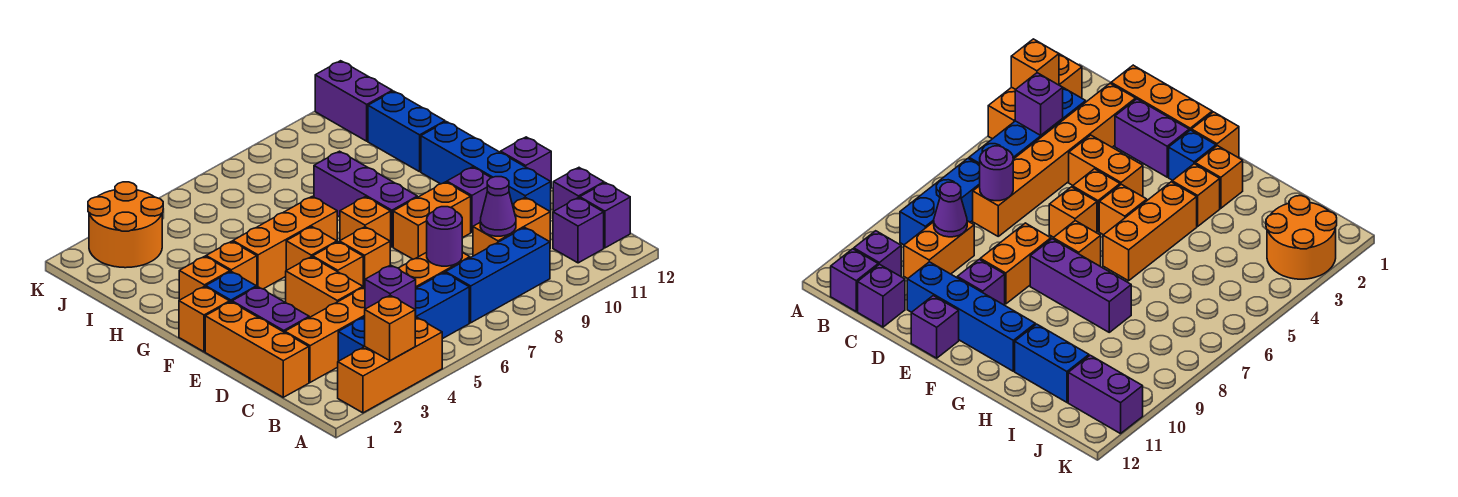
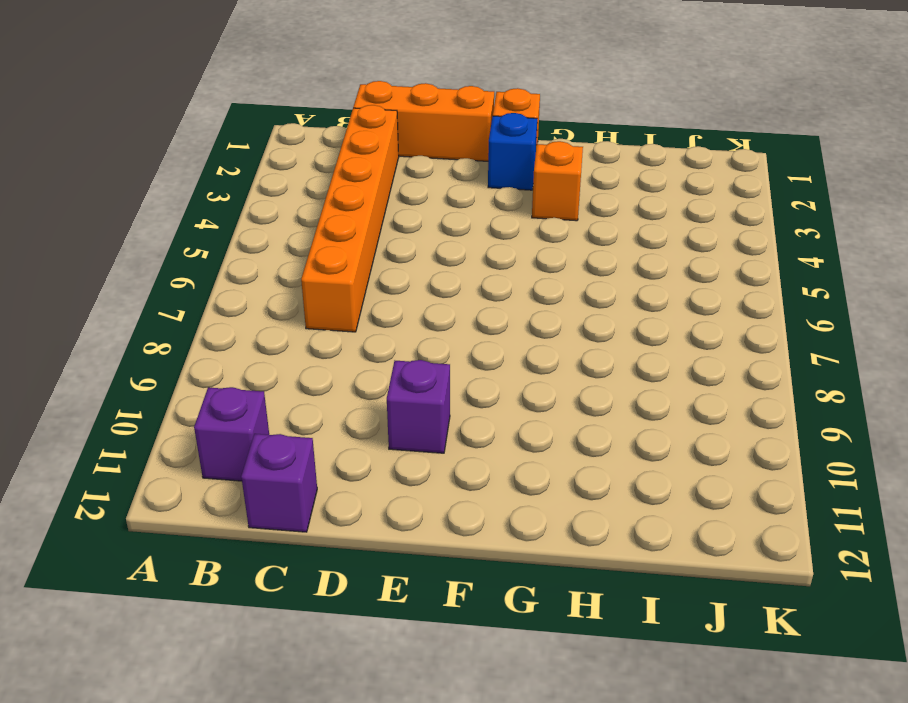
none -> orange brick A2:A4 level 1
none -> blue brick B3:B6 level 1
none -> blue brick B7:B9 level 1
none -> purple brick B12 level 1

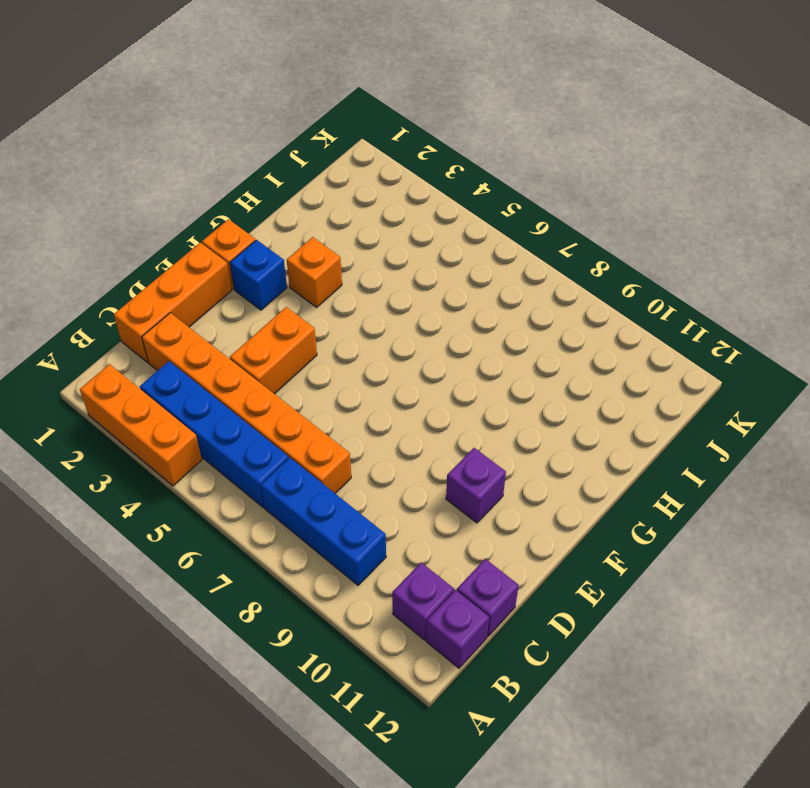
none -> orange brick C9:C10 level 1
none -> purple brick D2:E2 level 1
none -> blue brick D11:G11 level 1
none -> orange brick E5 level 1

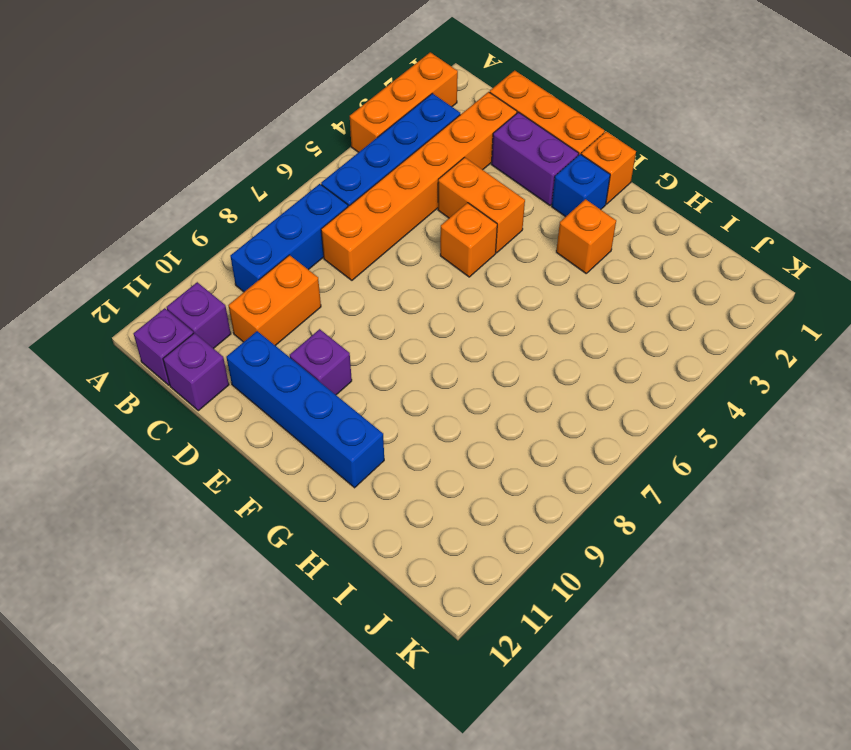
none -> orange brick E6 level 1
none -> orange brick E8:E9 level 1
none -> purple brick E12 level 1
none -> orange brick F5 level 1

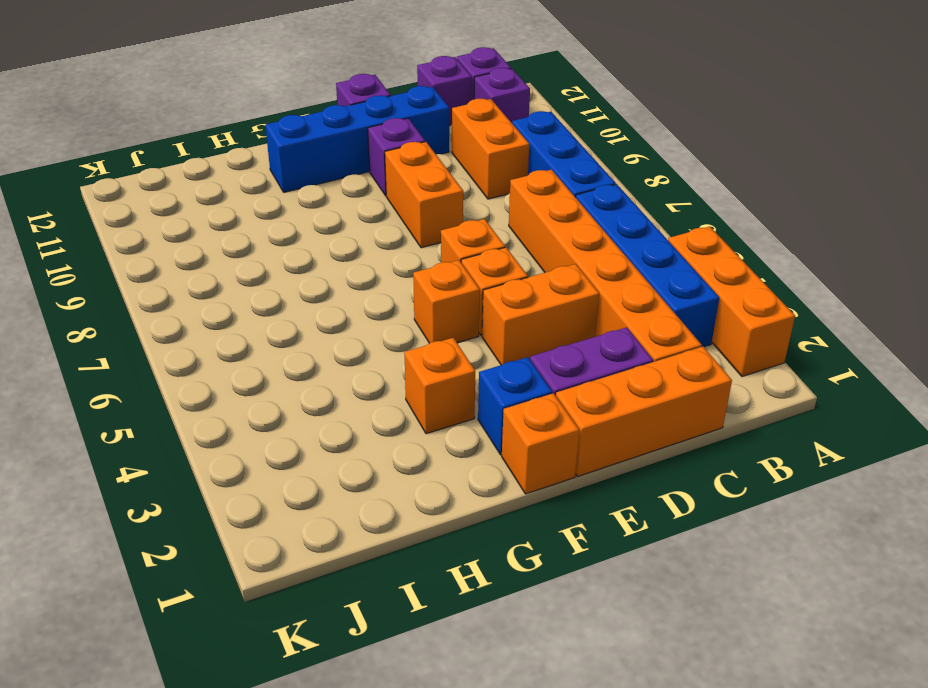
none -> orange brick F7 level 1
none -> purple brick F8:H8 level 1
none -> orange brick G2 level 1
none -> orange brick G4:G6 level 1

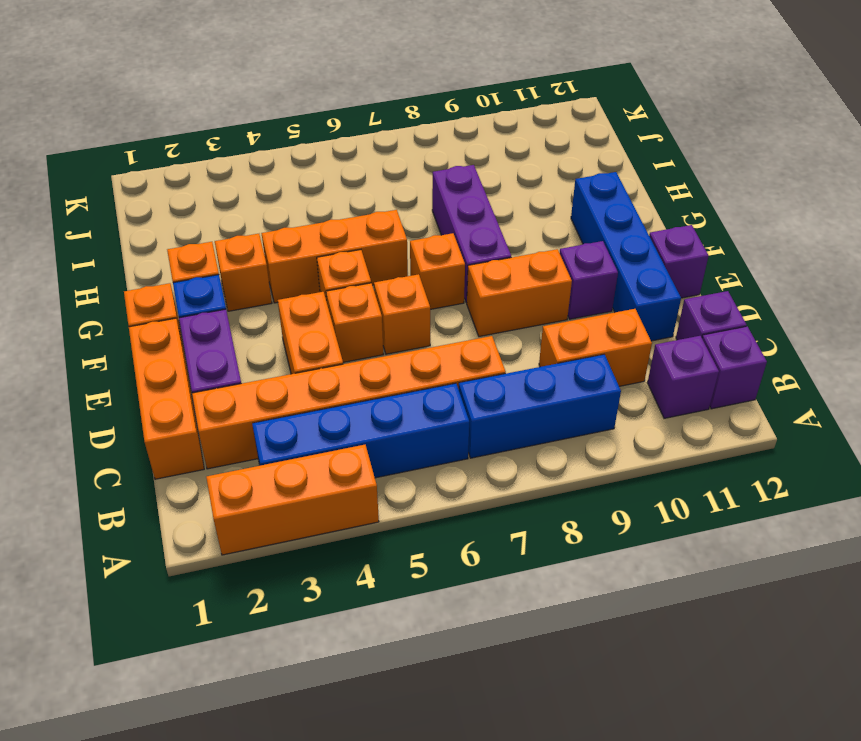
none -> blue brick H11:I11 level 1
none -> orange round brick J2:K3 level 1
none -> purple brick J11:K11 level 1
none -> orange brick A3 level 2

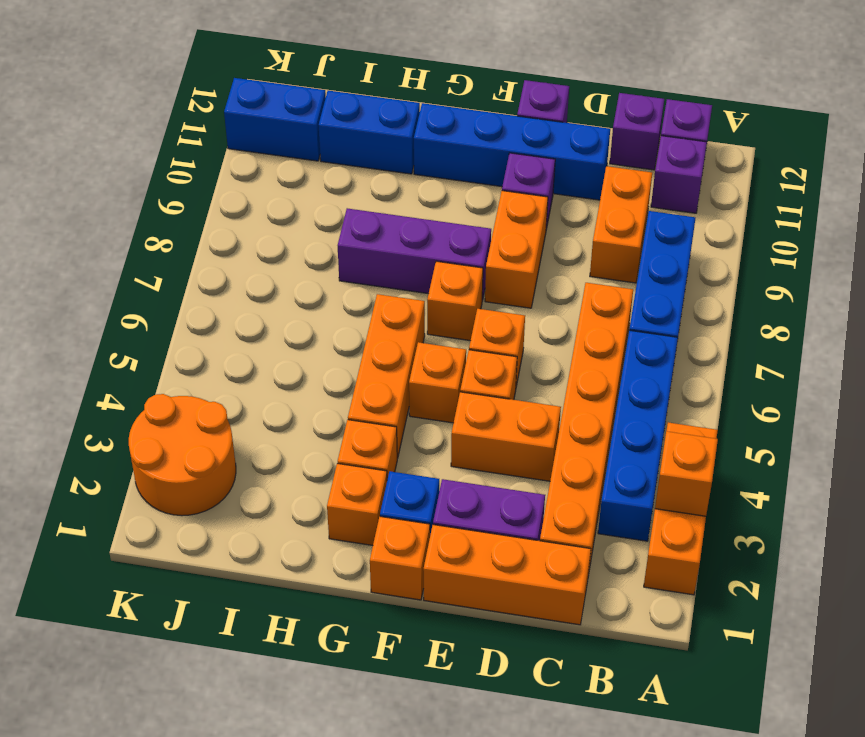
blue brick J11:K11 level 1 -> purple brick J11:K11 level 1
none -> purple brick B4 level 2
none -> purple round brick C7 level 2
none -> purple cone C9 level 2

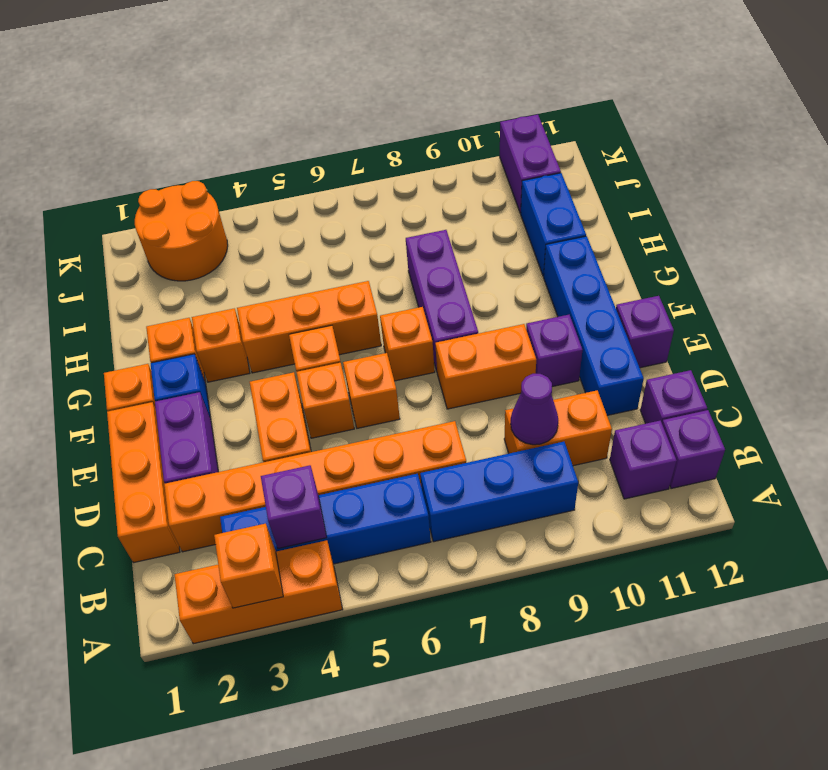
none -> purple round brick C7 level 2

